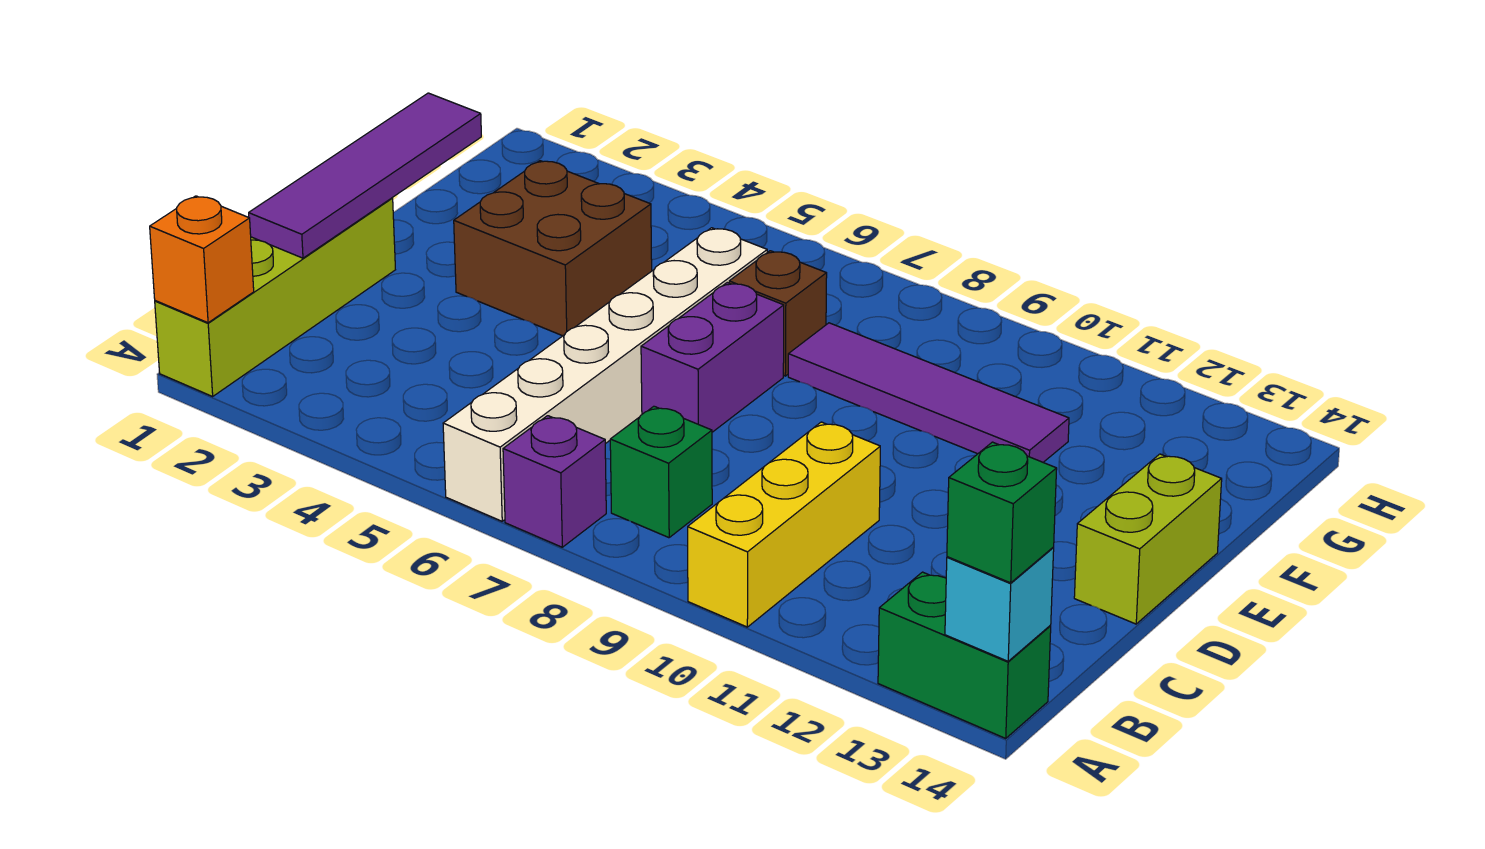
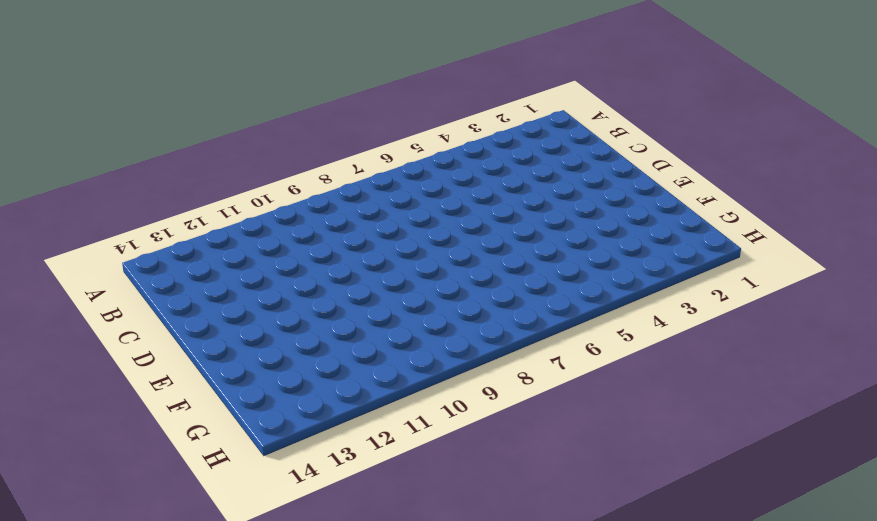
none -> lime brick A1:D1 level 1
none -> white brick A6:F6 level 1
none -> purple brick A7 level 1

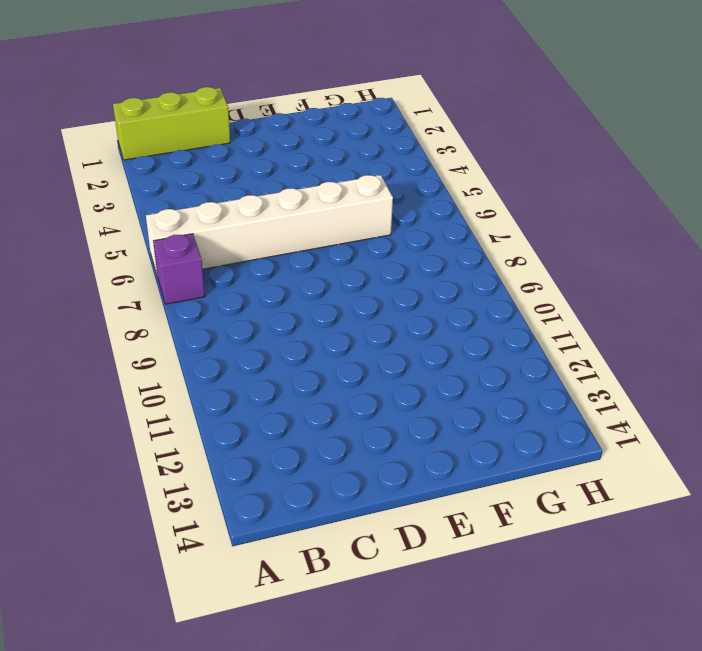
lime brick A1:C1 level 1 -> lime brick A1:D1 level 1
none -> yellow brick A10:C10 level 1
none -> green brick A13:A14 level 1
none -> green brick B8 level 1

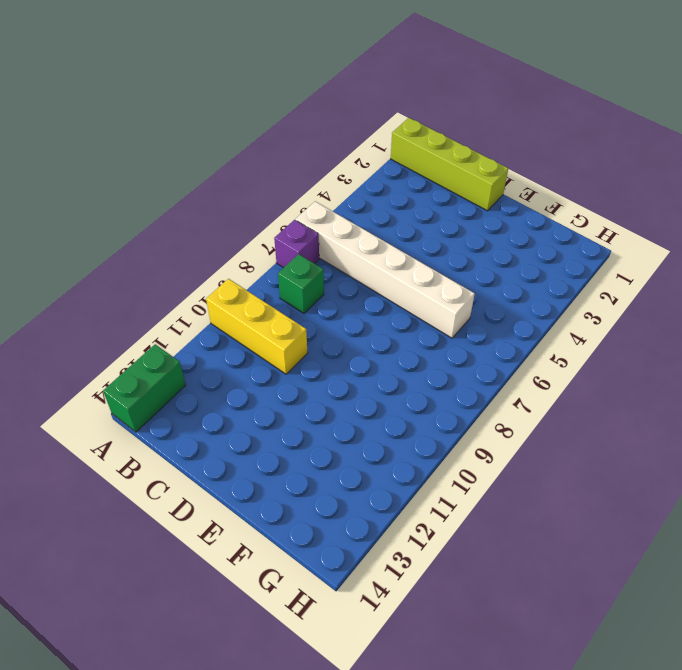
none -> purple brick D7:E7 level 1
none -> lime brick D14:E14 level 1
none -> brown brick E3:F4 level 1

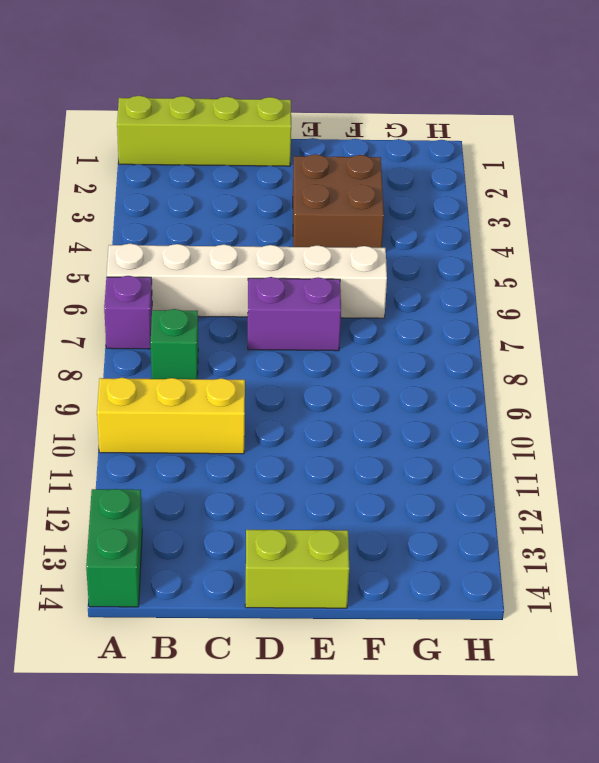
none -> brown brick F7 level 1
none -> purple tile F8:F11 level 1
none -> orange brick A1 level 2

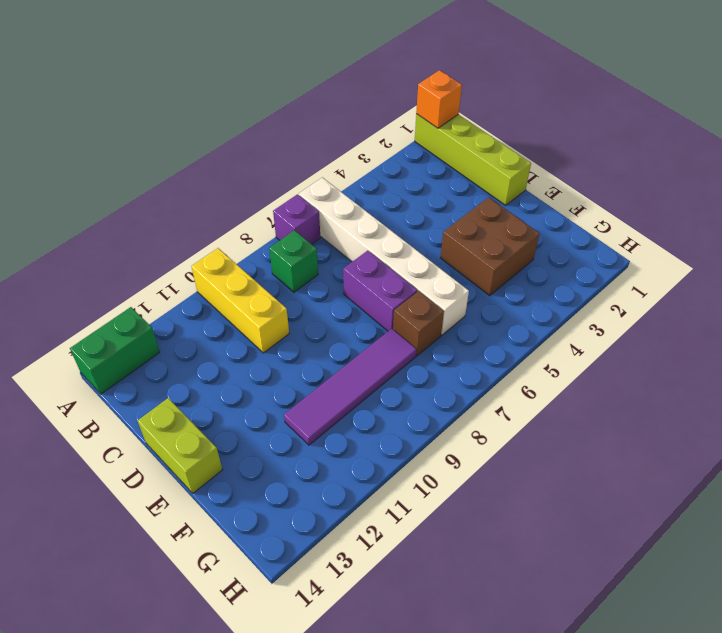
none -> cyan brick A14 level 2
none -> purple tile C1:F1 level 2
none -> green brick A14 level 3

